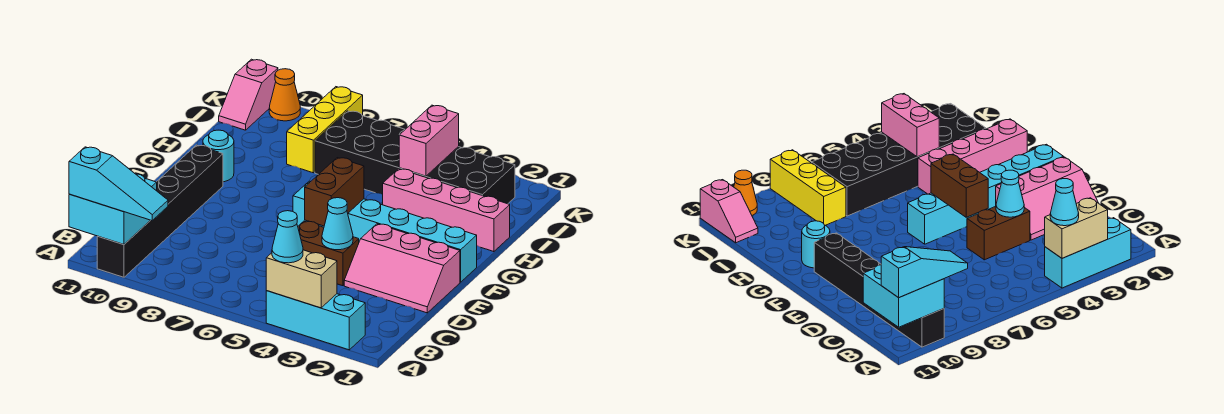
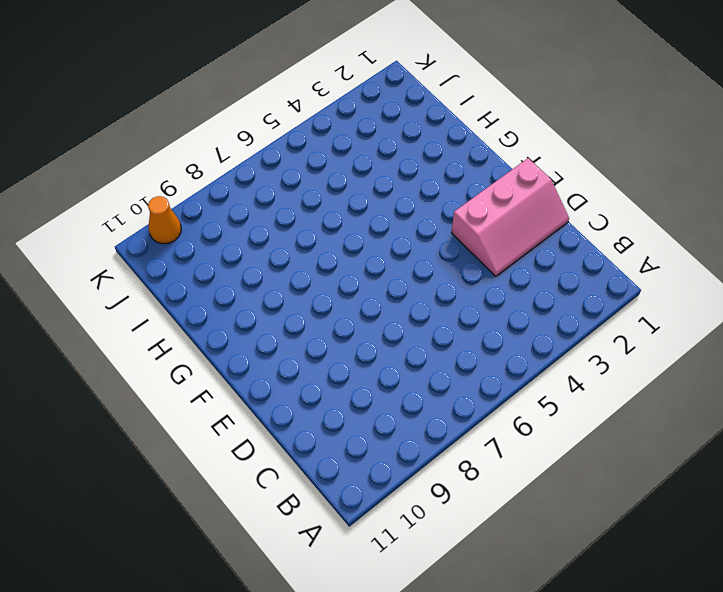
none -> cyan brick A2:A4 level 1
none -> black brick A10:F10 level 1
none -> brown brick D4:D5 level 1

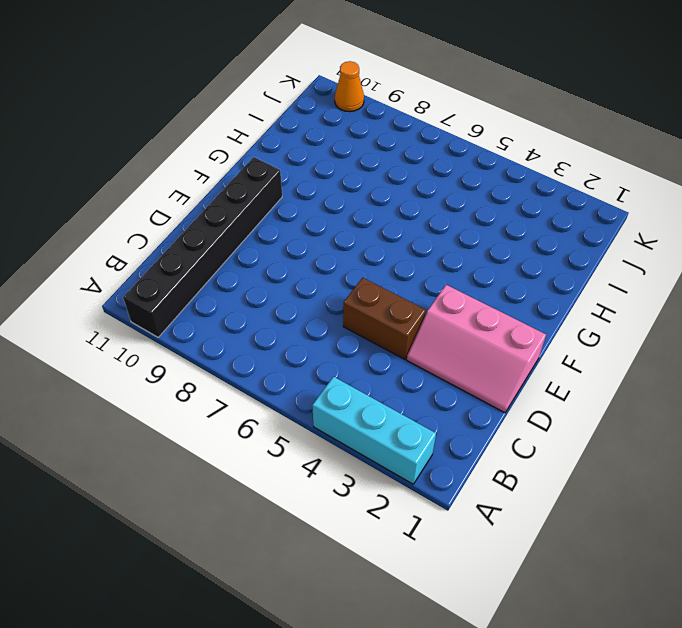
none -> cyan brick F1:F6 level 1
none -> cyan round brick G10 level 1
none -> pink brick H1:H4 level 1

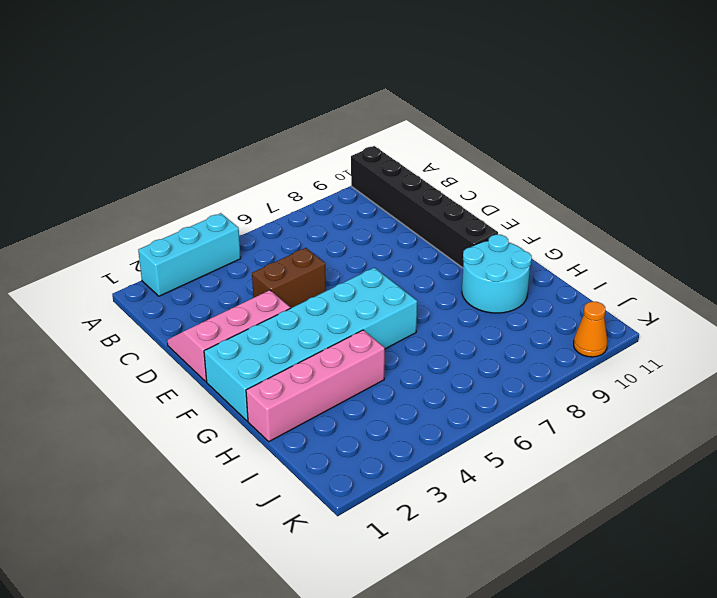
cyan brick F1:G6 level 1 -> cyan brick F1:F6 level 1
cyan round brick G9:H10 level 1 -> cyan round brick G10 level 1
none -> black brick I2:J7 level 1
none -> yellow brick I8:K8 level 1
none -> pink slope J11:K11 level 1 top K

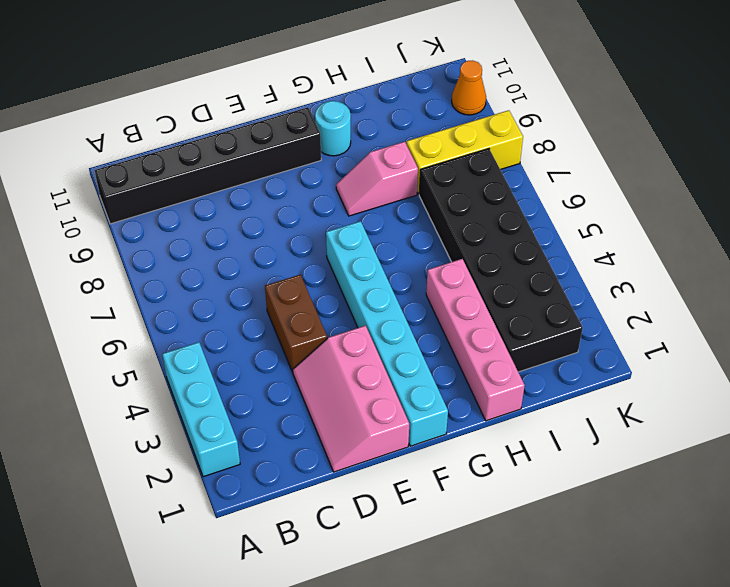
pink slope G8:H8 level 1 top H -> pink slope J11:K11 level 1 top K
none -> tan brick A3:A4 level 2
none -> cyan brick A10:B11 level 2
none -> cyan cone D4 level 2

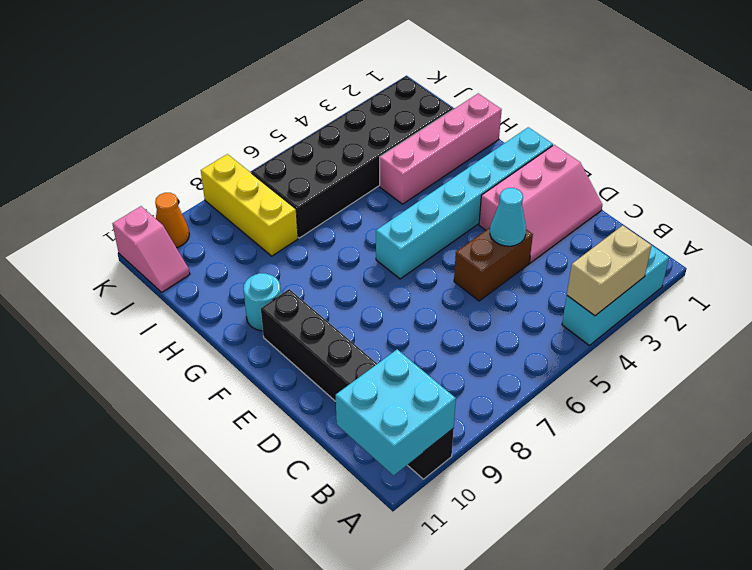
none -> brown brick E5:F5 level 2
none -> pink brick I4:J4 level 2
none -> cyan cone A4 level 3

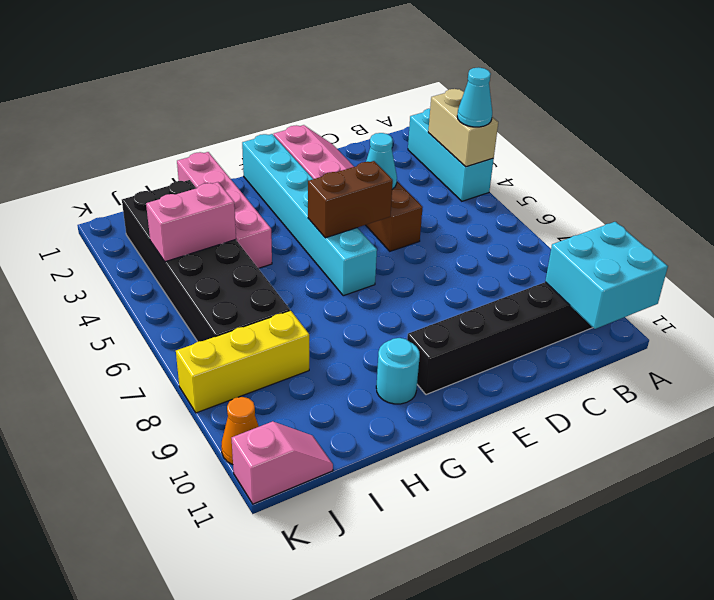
none -> cyan slope A9:A11 level 3 top 11

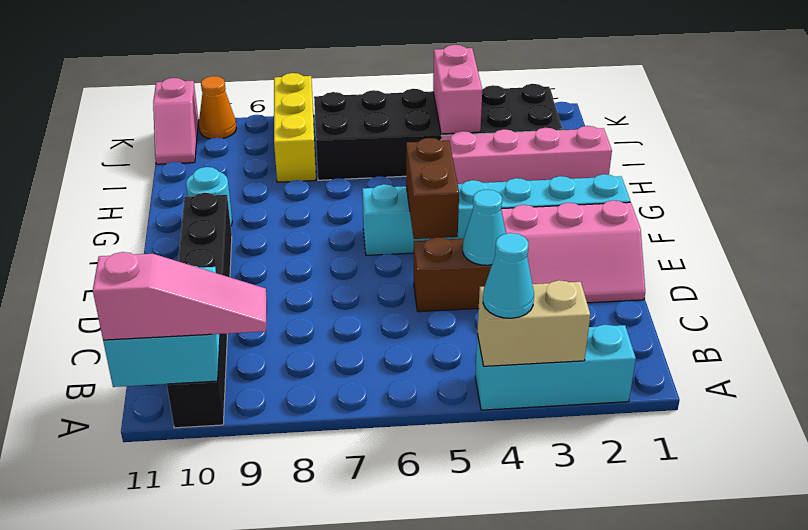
pink slope A9:A11 level 3 top 11 -> cyan slope A9:A11 level 3 top 11

